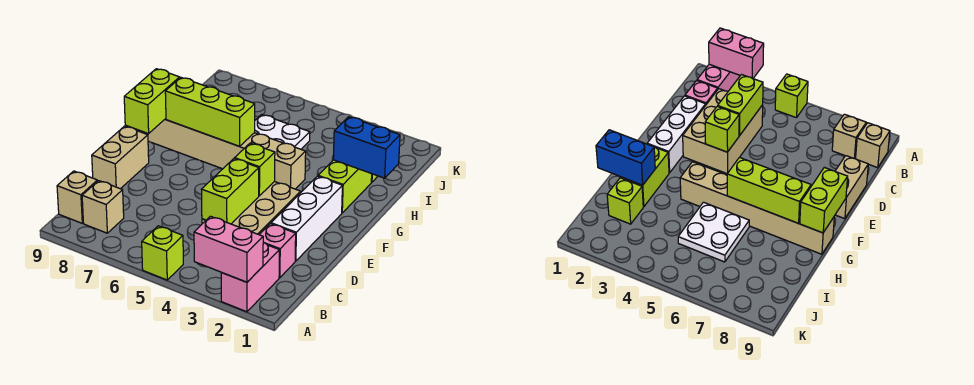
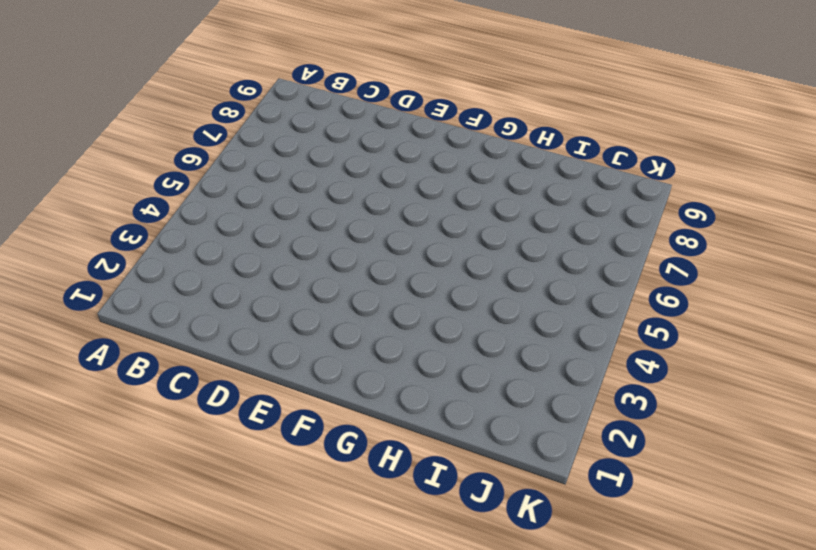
none -> pink brick A2:B2 level 1
none -> lime brick A5 level 1
none -> tan brick B8 level 1

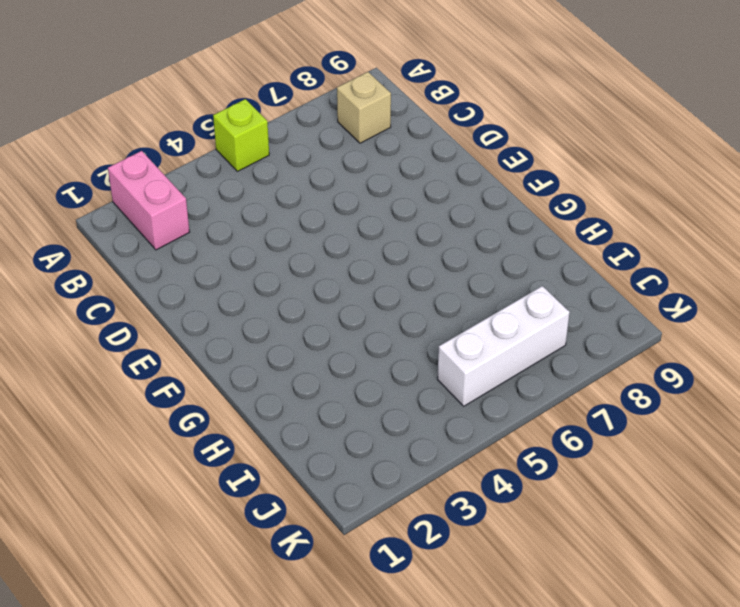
white brick J5:J7 level 1 -> white brick D2:F2 level 1
none -> tan brick B9 level 1
none -> pink brick C2 level 1
none -> tan brick C3:E4 level 1

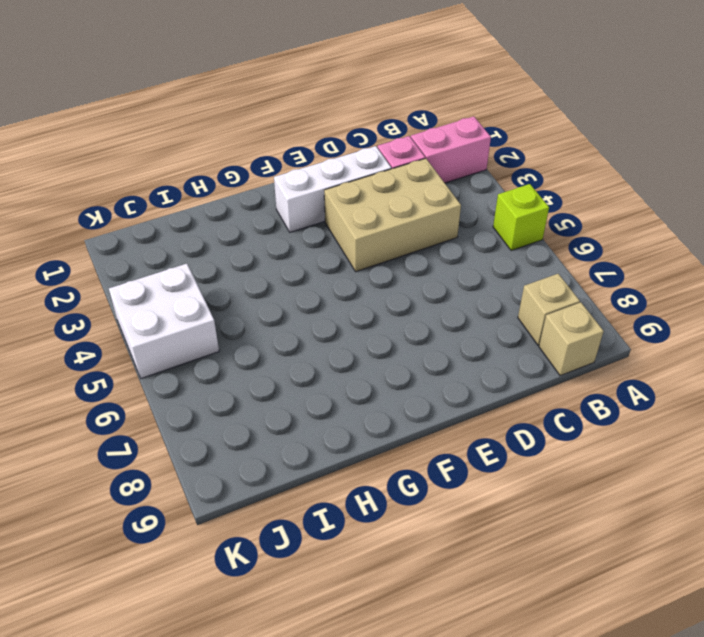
white brick J4:K5 level 1 -> none
none -> tan brick D9:E9 level 1
none -> lime brick G2:H2 level 1
none -> tan brick G4:G9 level 1

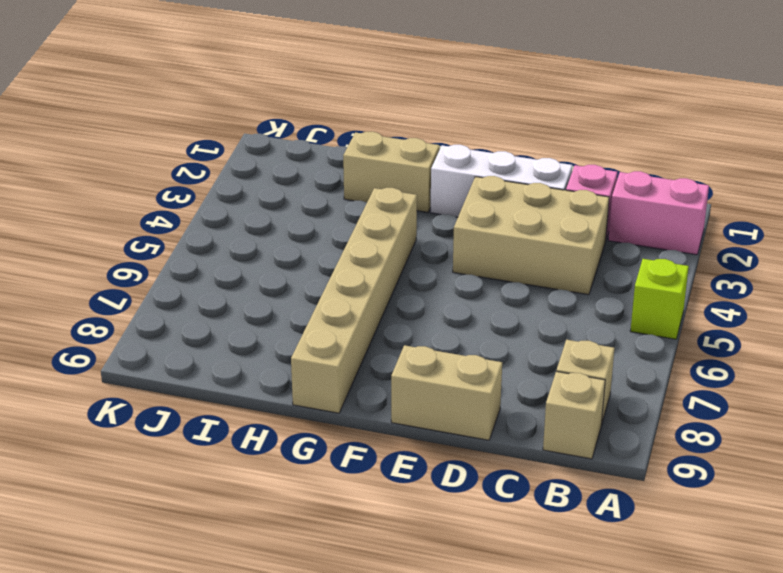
tan brick G2:H2 level 1 -> lime brick G2:H2 level 1
none -> white plate H5:I6 level 1
none -> lime brick I2 level 1
none -> pink brick A2:A3 level 2

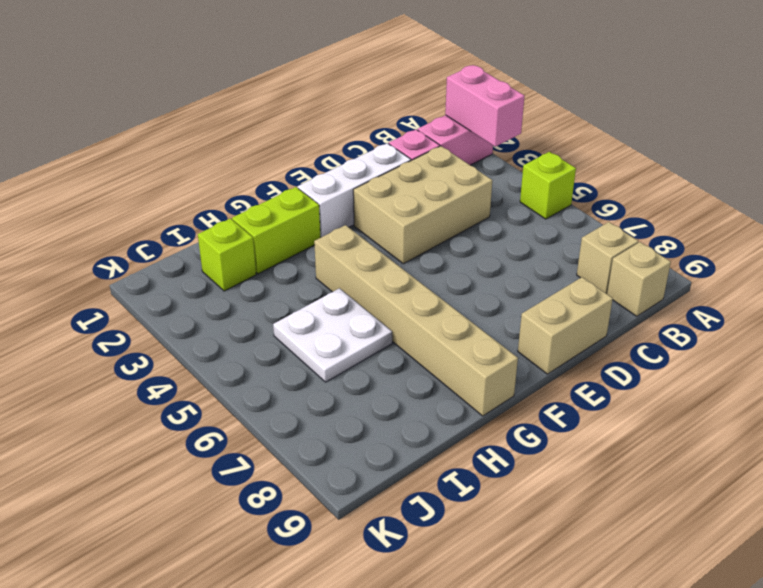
none -> lime brick C4:D4 level 2
none -> lime brick E4 level 2
none -> lime brick F9:G9 level 2

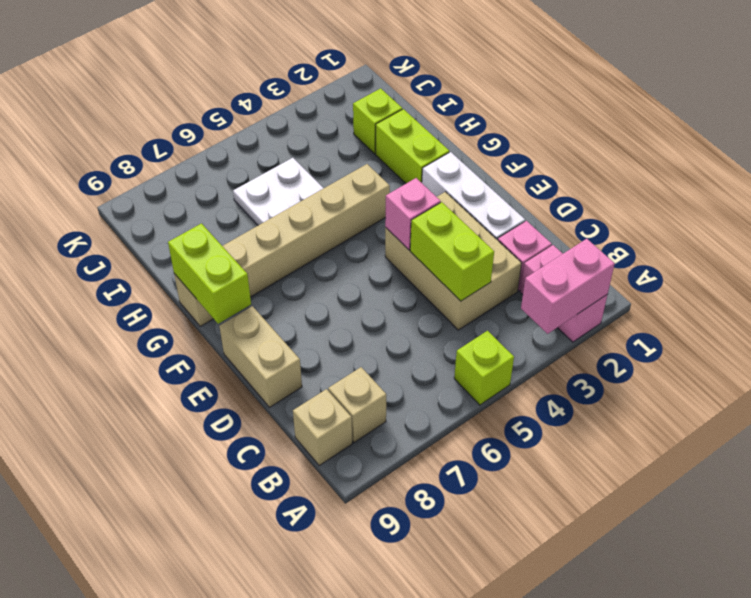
pink brick E4 level 2 -> lime brick E4 level 2
none -> lime brick G6:G8 level 2
none -> blue brick H1:H2 level 2

